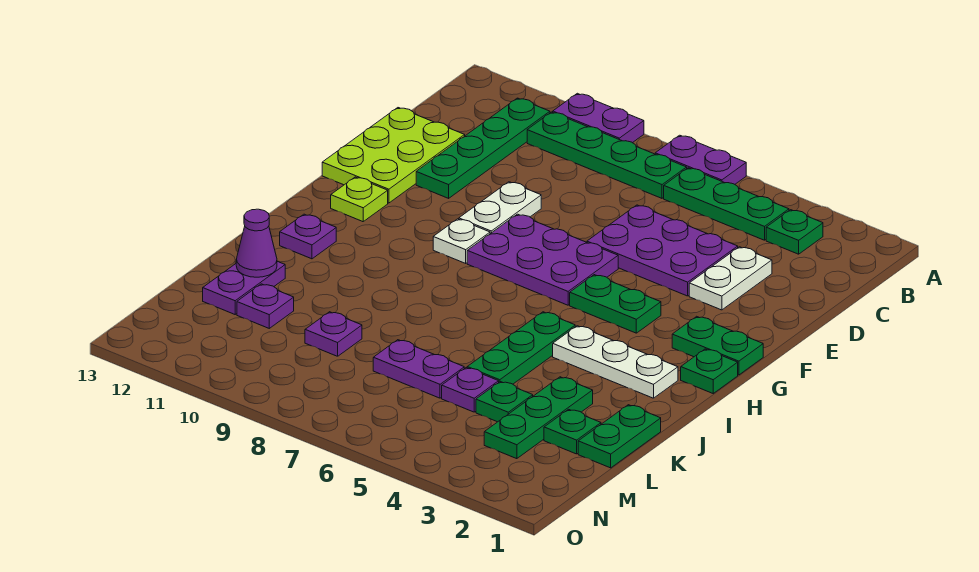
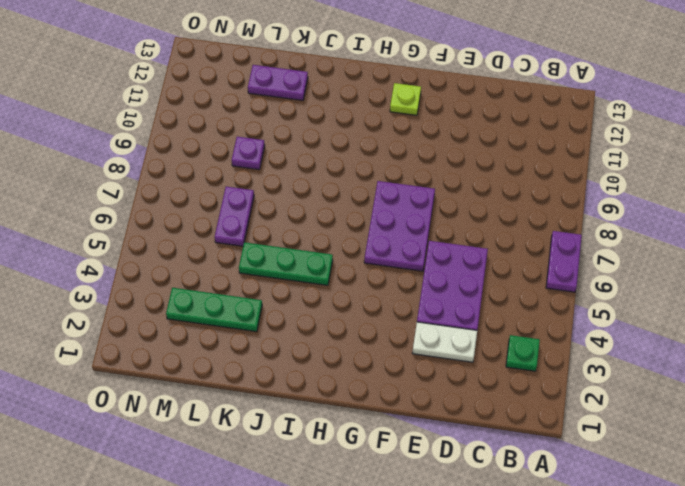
none -> purple plate A9:A10 level 1
none -> green plate B4:B6 level 1
none -> green plate B7:B10 level 1

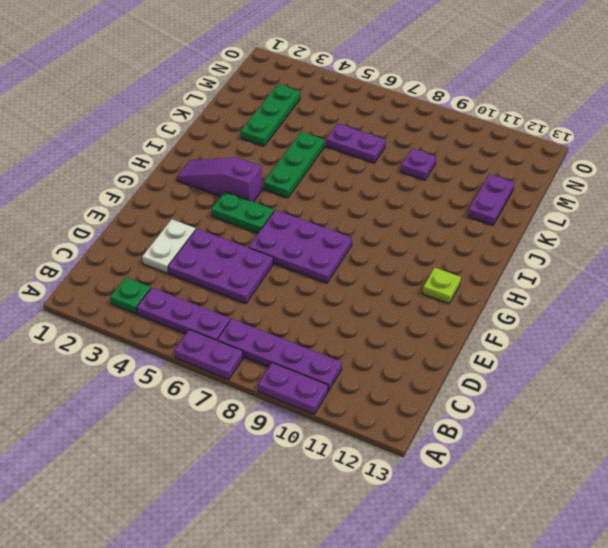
purple plate B4:B6 level 1 -> green plate B4:B6 level 1
purple plate B7:B10 level 1 -> green plate B7:B10 level 1
purple slope H2:H4 level 1 top 4 -> none
none -> green plate B11:E11 level 1
none -> lime plate D12:F13 level 1
none -> white plate E9:F9 level 1

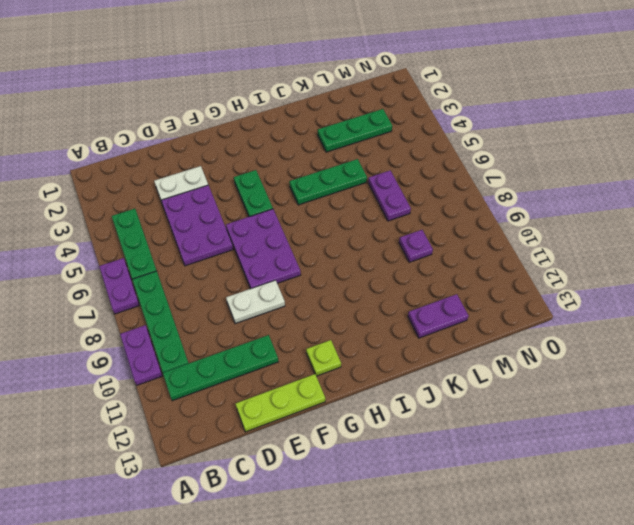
lime plate D13:F13 level 1 -> lime plate D12:F13 level 1
none -> green plate B3 level 1
none -> green plate G1:G2 level 1
none -> white plate G9 level 1

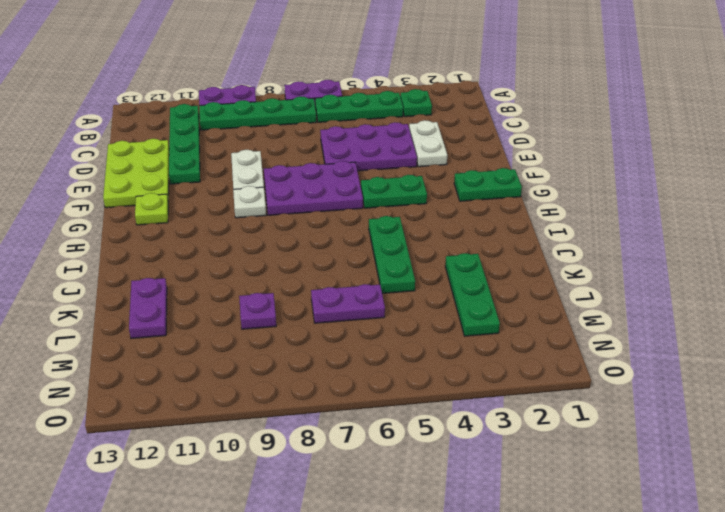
none -> green plate H1 level 1
none -> white plate I2:I4 level 1
none -> purple plate I12 level 1

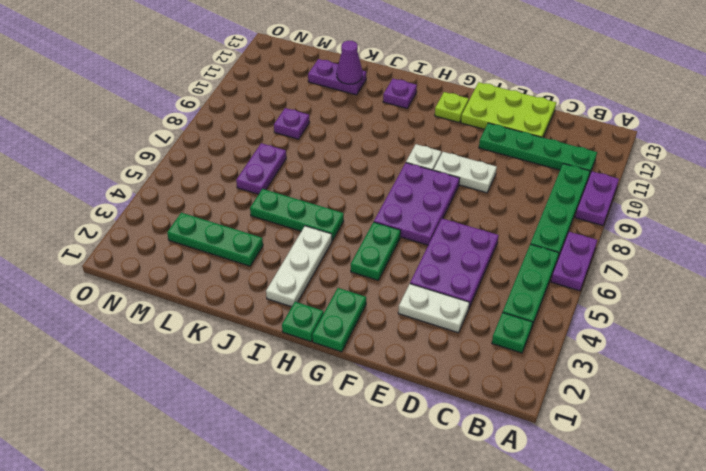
none -> green plate K1:L1 level 1
none -> green plate L2 level 1
none -> green plate L4 level 1

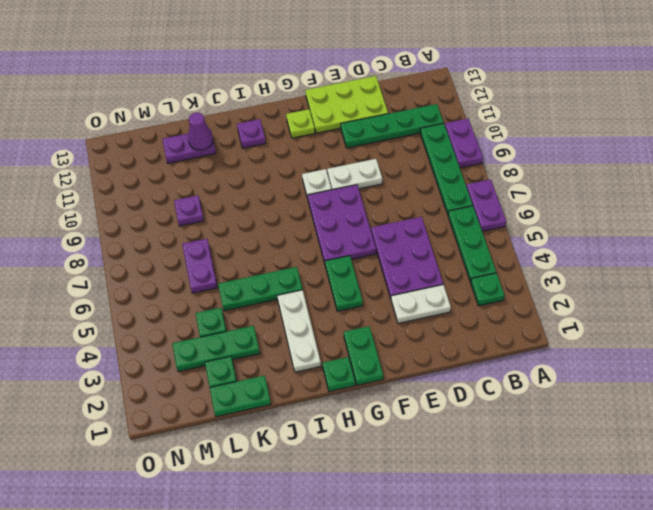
none -> purple plate L5 level 1
none -> purple plate L11 level 1

